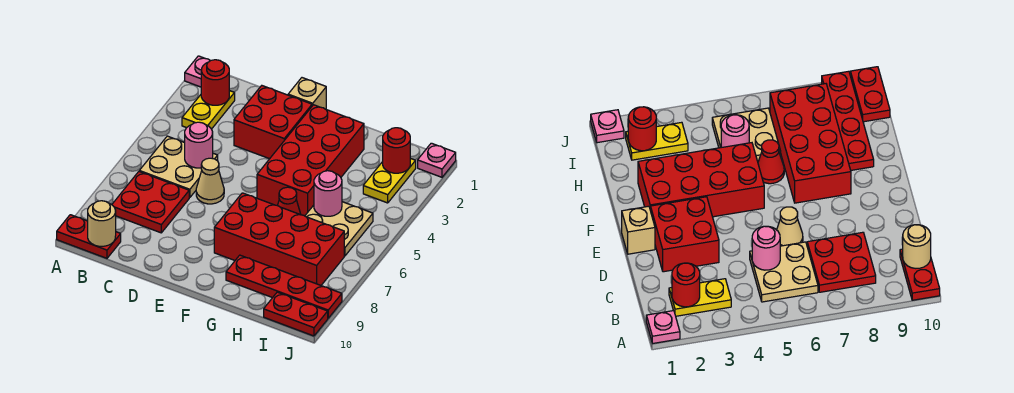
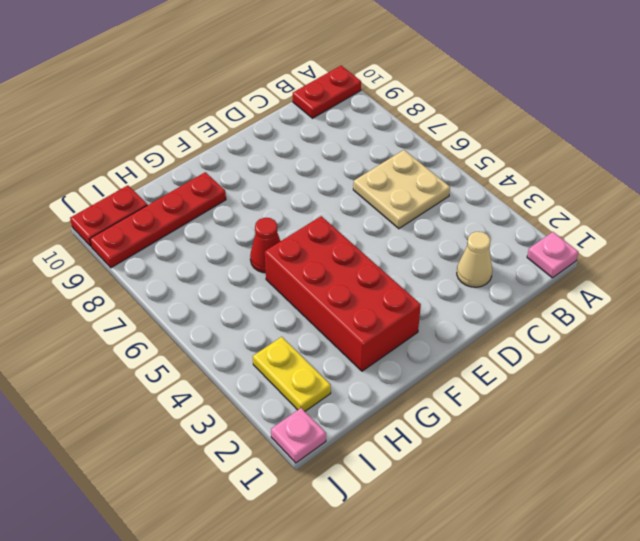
tan cone C2 level 1 -> tan cone D6 level 1
none -> yellow plate B2:B3 level 1
none -> red plate B7:C8 level 1
none -> red brick D2:E3 level 1

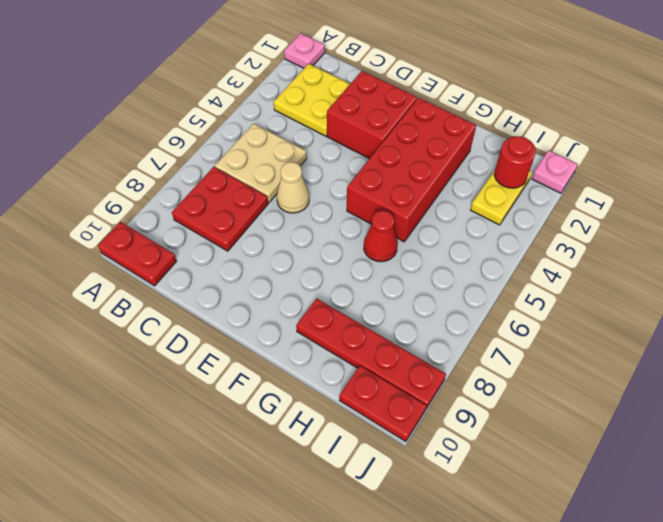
yellow plate B2:C3 level 1 -> yellow plate B2:B3 level 1
none -> tan brick E1 level 1
none -> red brick F7:I8 level 1
none -> tan plate H5:I6 level 1

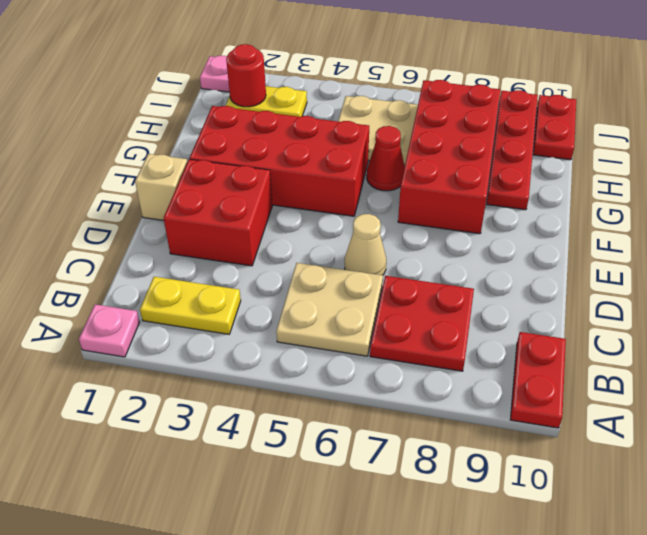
none -> red round brick B2 level 2
none -> tan round brick B10 level 2
none -> pink round brick C5 level 2

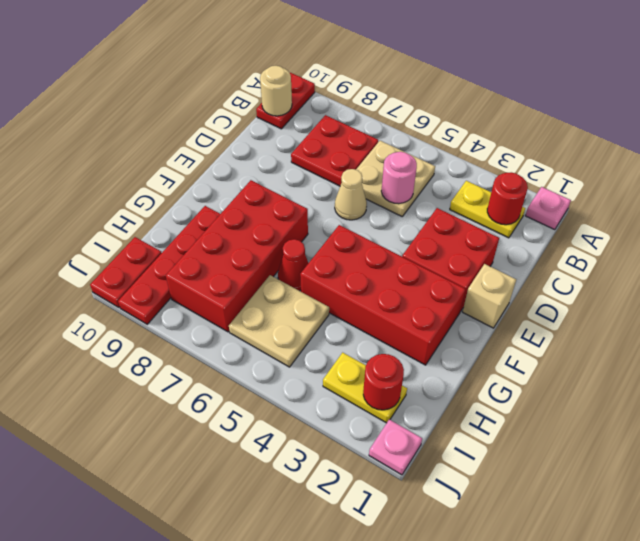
none -> pink round brick H5 level 2

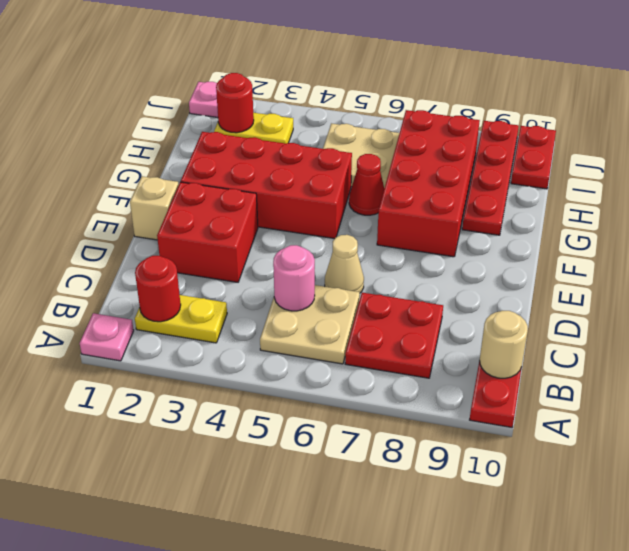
none -> pink round brick H5 level 2

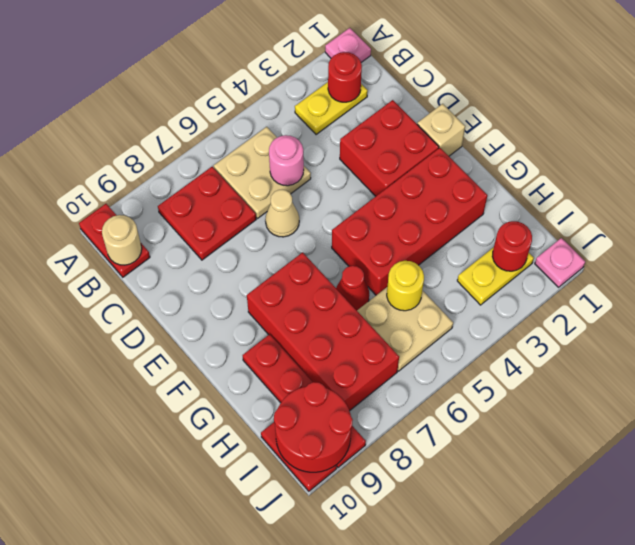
yellow round brick H5 level 2 -> pink round brick H5 level 2
red round brick I9:J10 level 2 -> none

